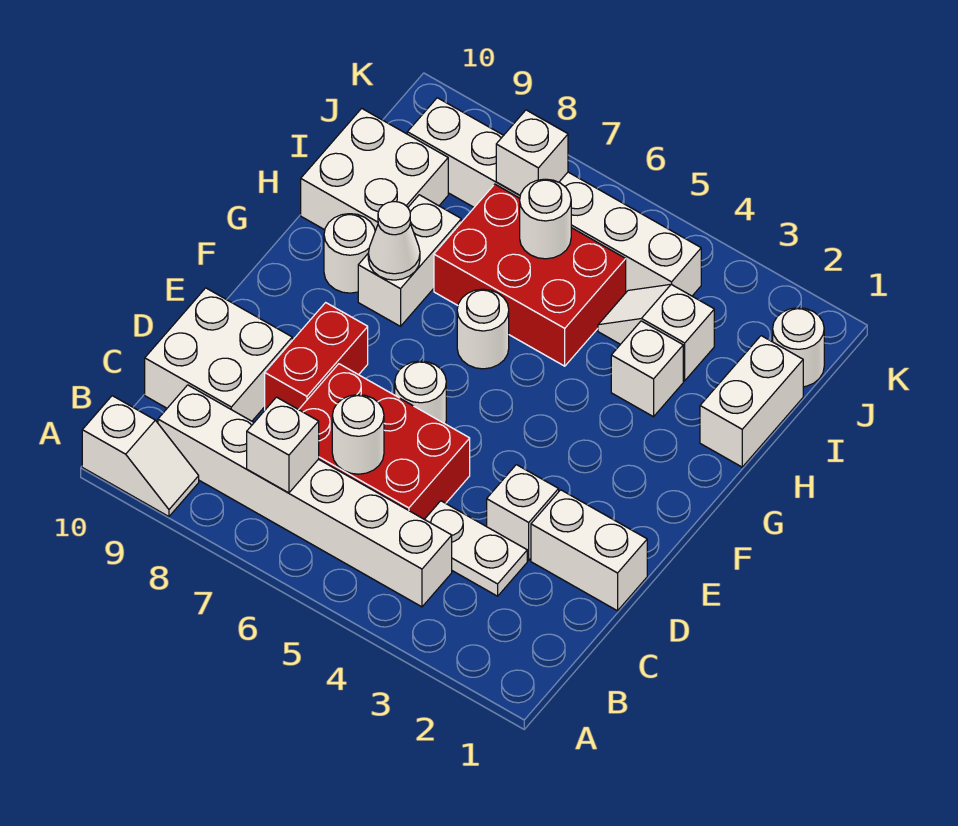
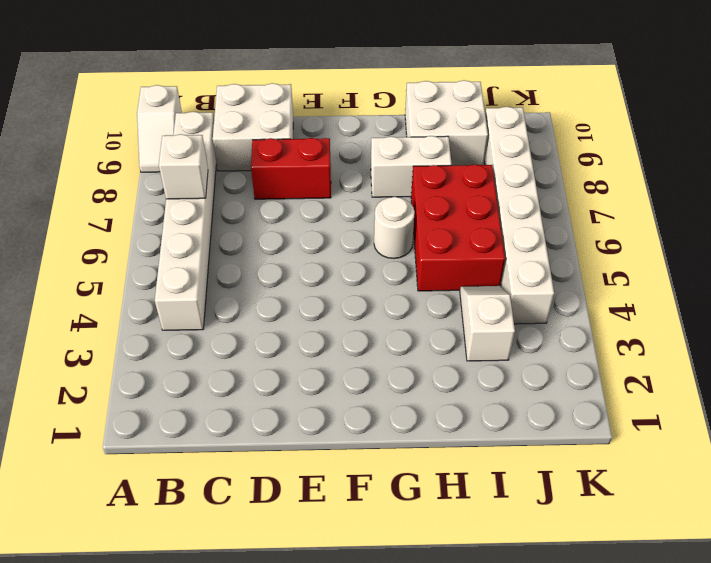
none -> white plate C3:C4 level 1
none -> red brick C5:D7 level 1
none -> white brick D1:D2 level 1

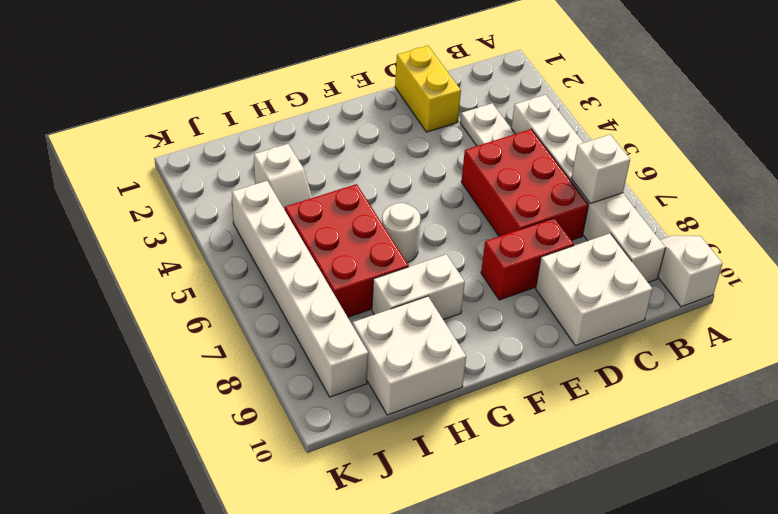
yellow brick D1:D2 level 1 -> white brick D1:D2 level 1
none -> white brick D3 level 1
none -> white round brick E6 level 1
none -> white round brick G9 level 1

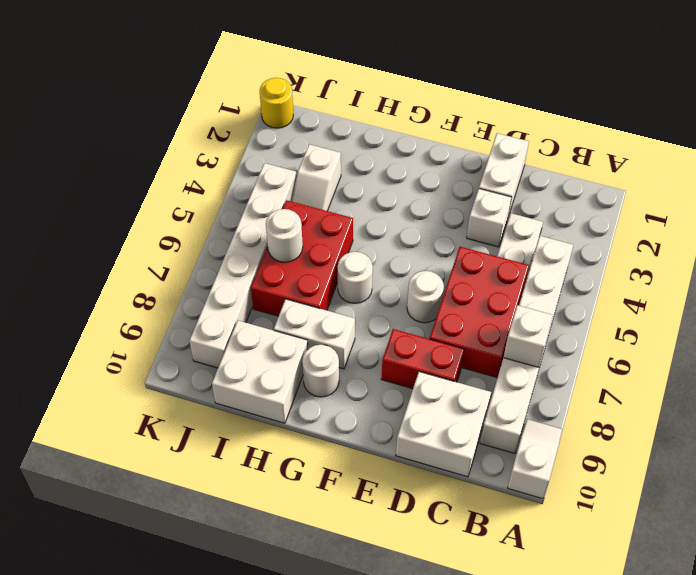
yellow round brick K1 level 1 -> none
none -> white brick H1:I1 level 1
none -> white brick H3 level 1
none -> white round brick J1 level 1

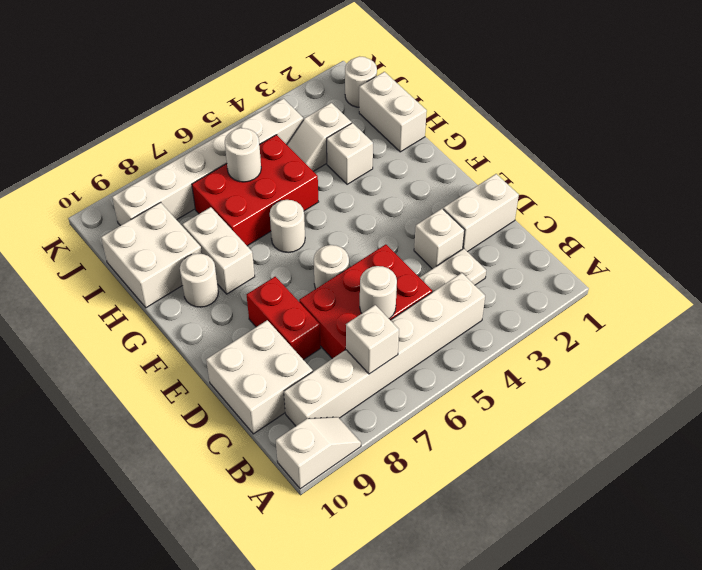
none -> white cone G8 level 2
none -> white brick J7 level 2

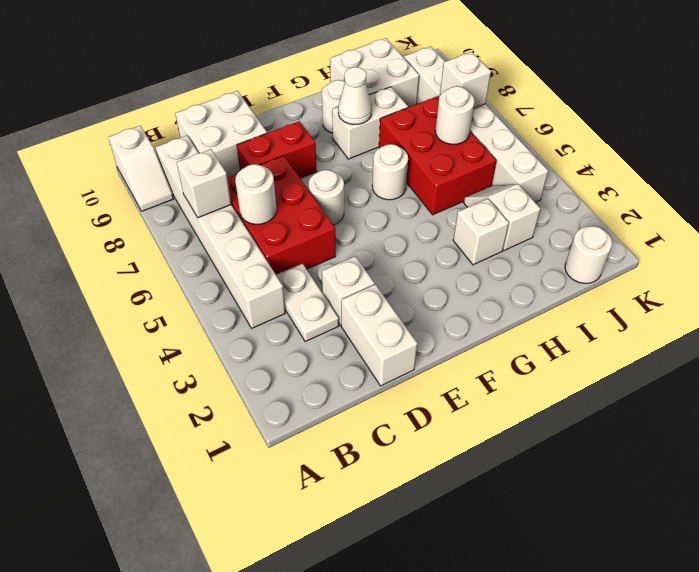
none -> white brick H1:I1 level 1

